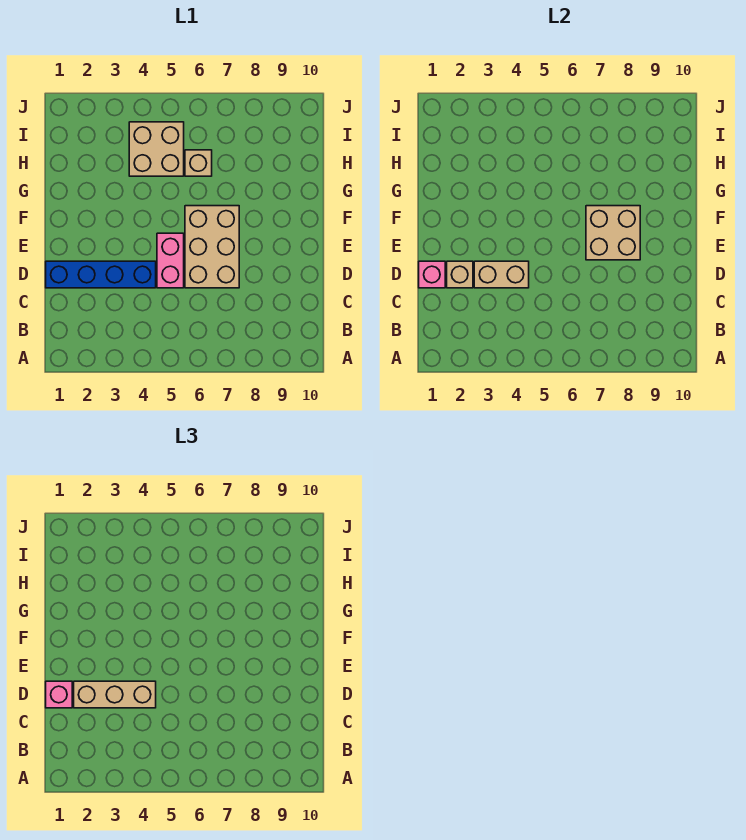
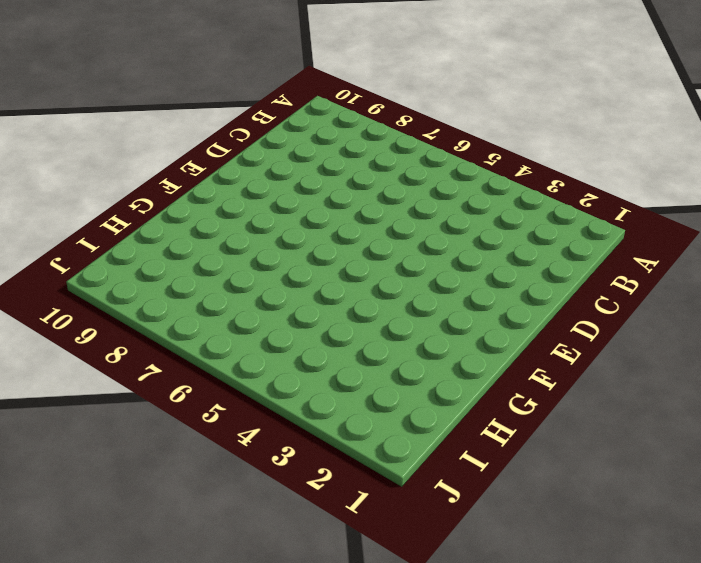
none -> blue brick D1:D4 level 1
none -> pink brick D5:E5 level 1

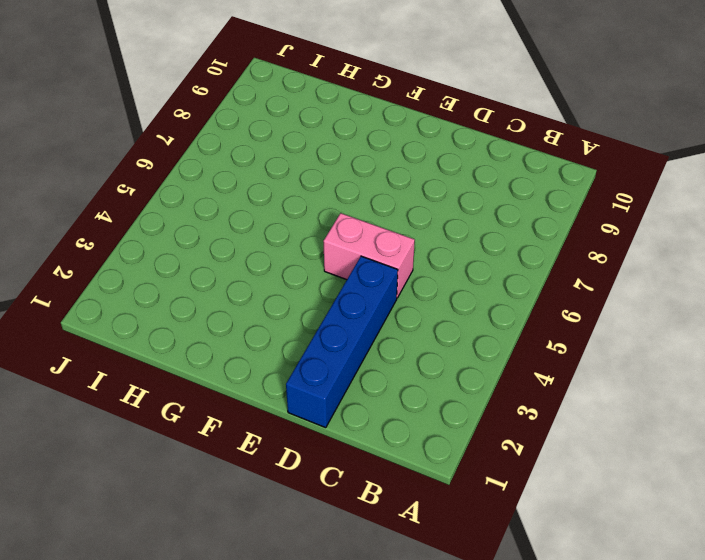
none -> tan brick D6:F7 level 1
none -> tan brick H4:I5 level 1

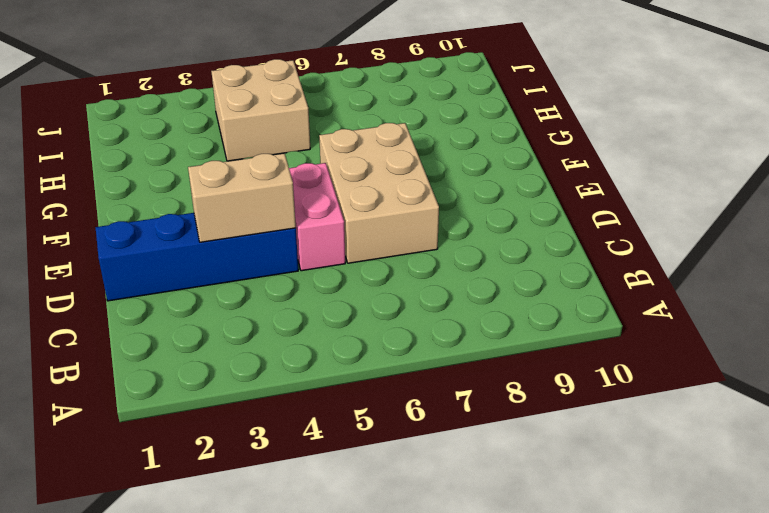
none -> tan brick H6 level 1
none -> pink brick D1 level 2

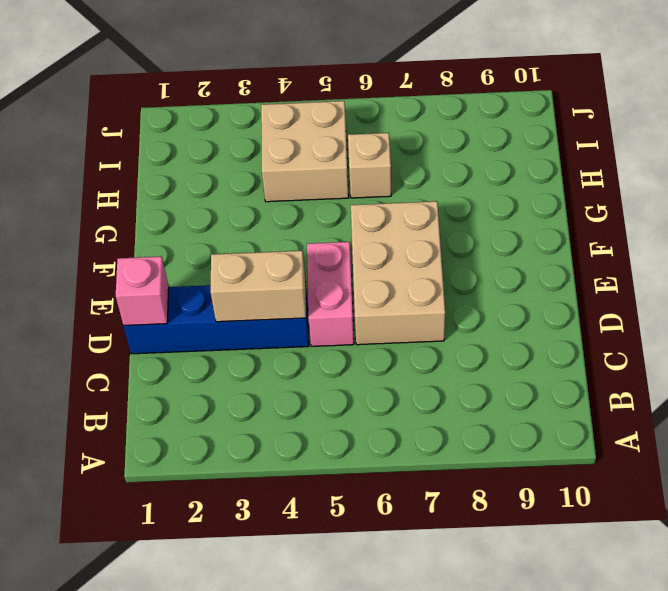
none -> tan brick D2 level 2
none -> tan brick E7:F8 level 2

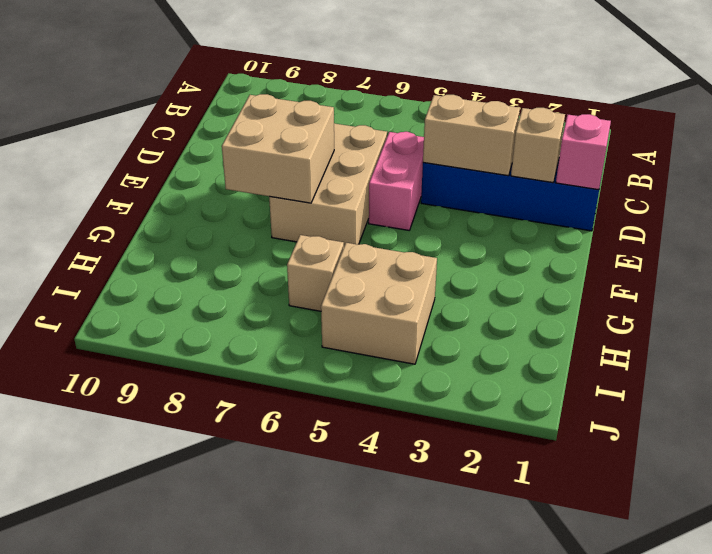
none -> pink brick D1 level 3
none -> tan brick D2:D4 level 3

